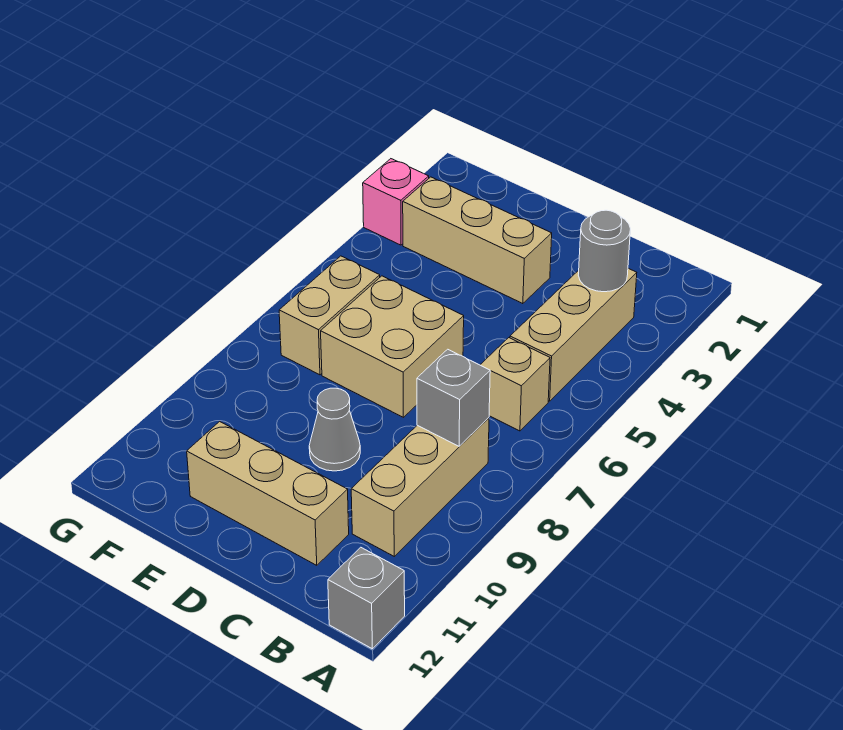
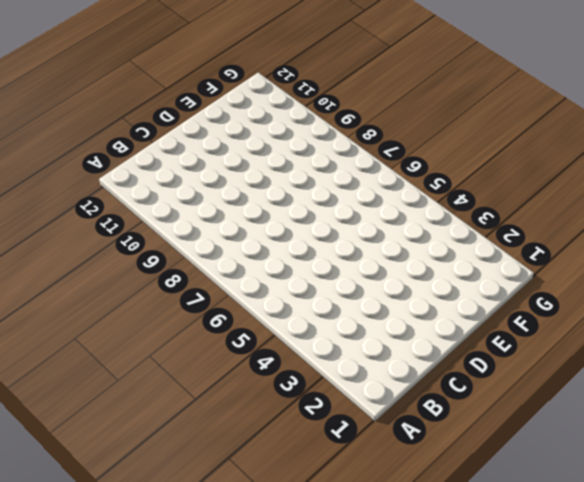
none -> grey brick A12 level 1
none -> tan brick B3:B5 level 1
none -> tan brick B6 level 1

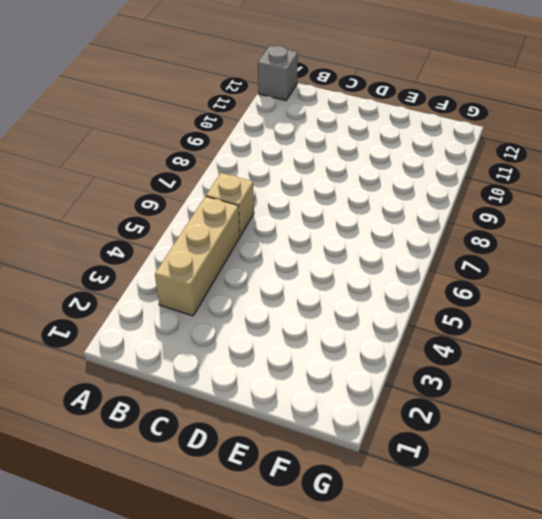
none -> tan brick B8:B10 level 1
none -> tan brick C11:E11 level 1
none -> tan brick D3:F3 level 1

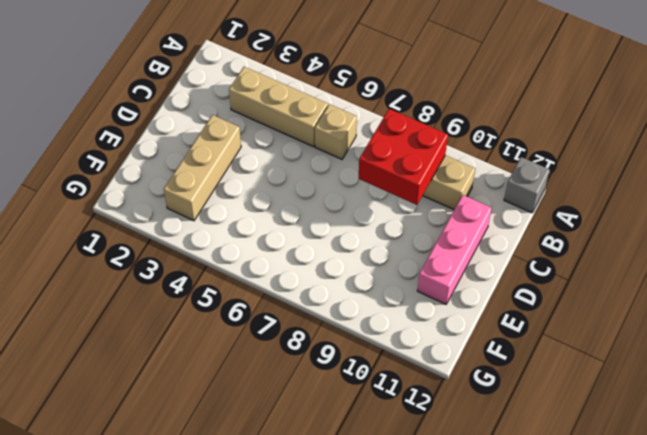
red brick B8:C9 level 2 -> grey brick B8 level 2
pink brick C11:E11 level 1 -> tan brick C11:E11 level 1
none -> tan brick D6:E7 level 1
none -> grey cone D9 level 1
none -> tan brick F6:F7 level 1

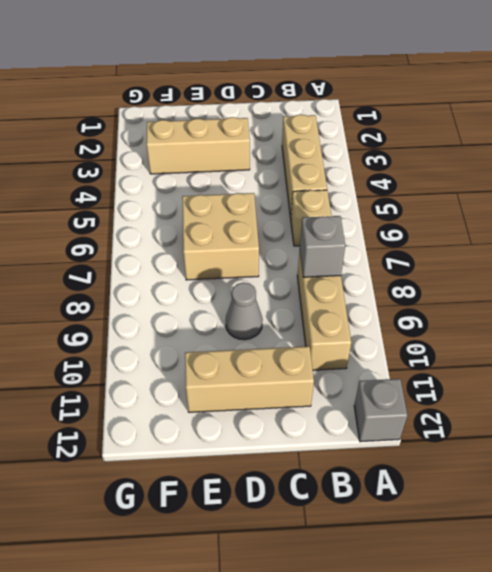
none -> tan brick F6:F7 level 1
none -> pink brick G3 level 1
none -> grey round brick B3 level 2

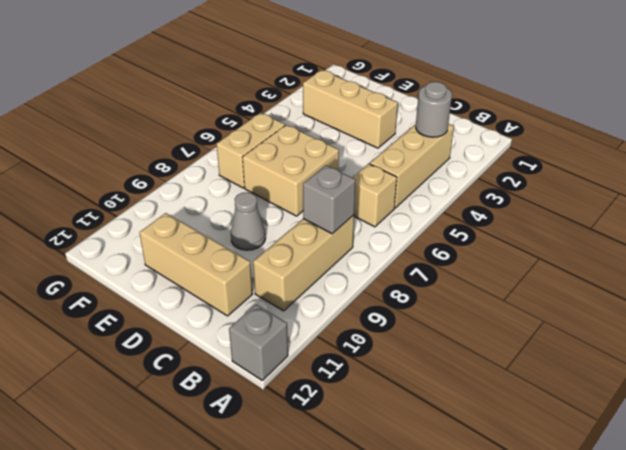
none -> pink brick G3 level 1

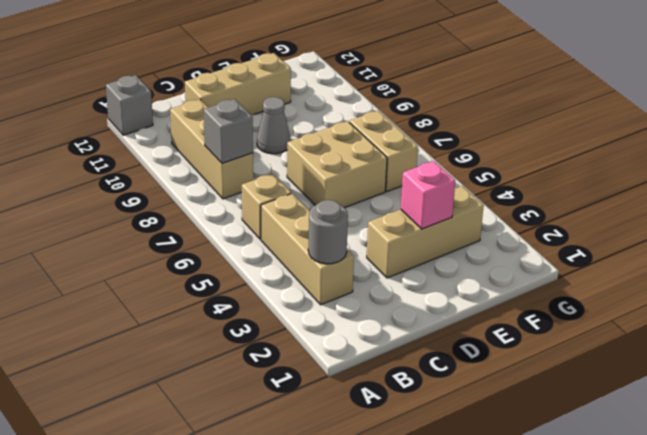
pink brick E3 level 2 -> pink brick G3 level 1

